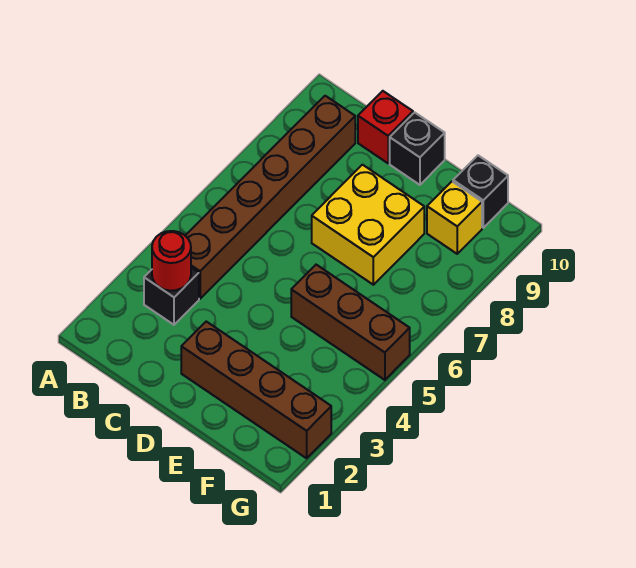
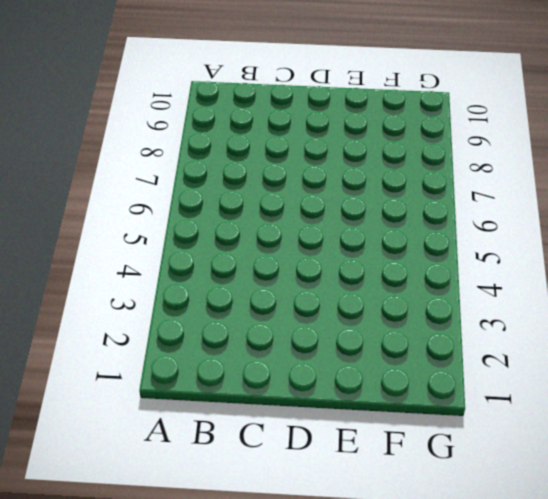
none -> black brick B3 level 1
none -> brown brick B4:B9 level 1

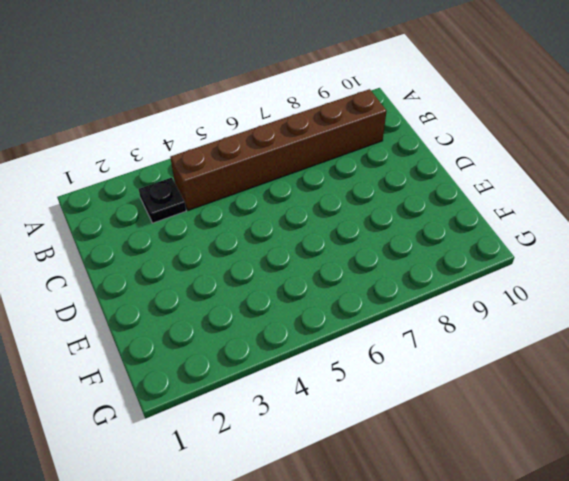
black plate B3 level 1 -> black brick B3 level 1
none -> red brick C10 level 1
none -> brown brick D2:G2 level 1

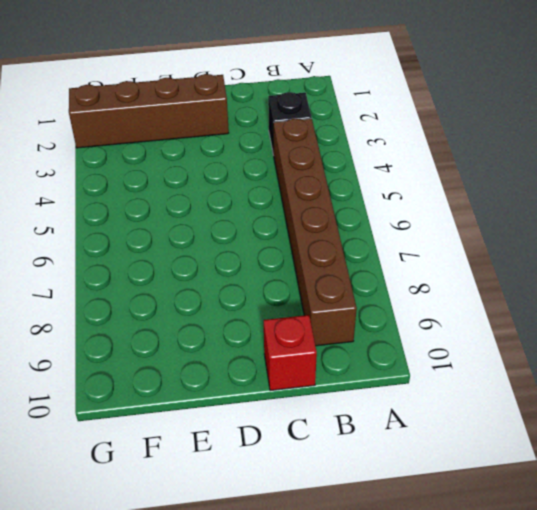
none -> yellow brick D7:E8 level 1
none -> black brick D10 level 1

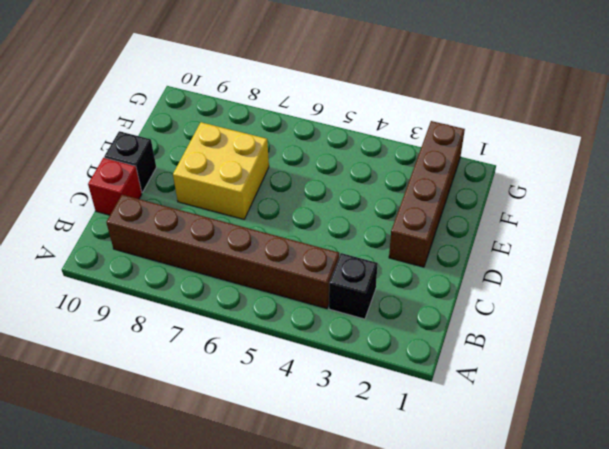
none -> brown brick E5:G5 level 1
none -> yellow brick F9 level 1

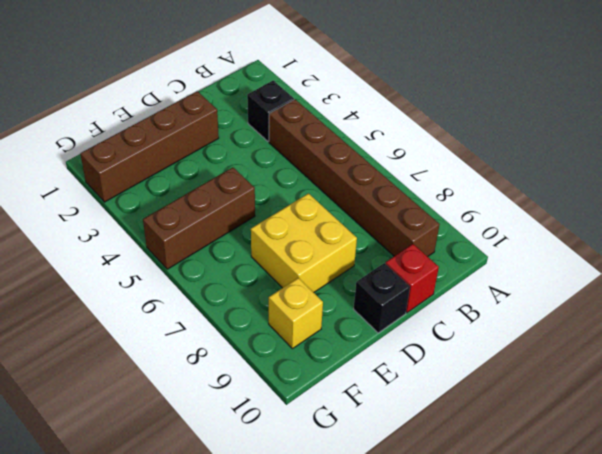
none -> black brick F10 level 1
none -> red round brick B3 level 2

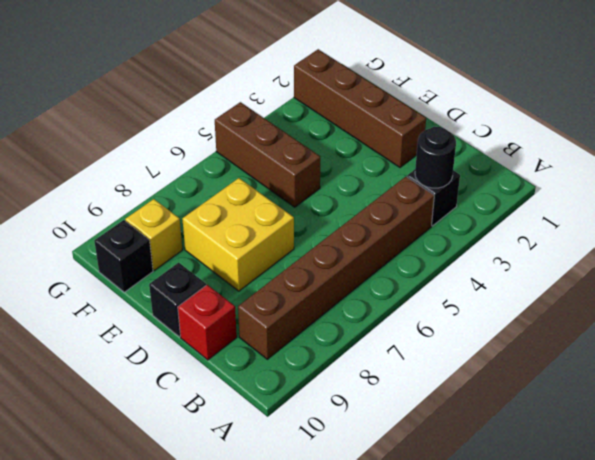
black round brick B3 level 2 -> red round brick B3 level 2

